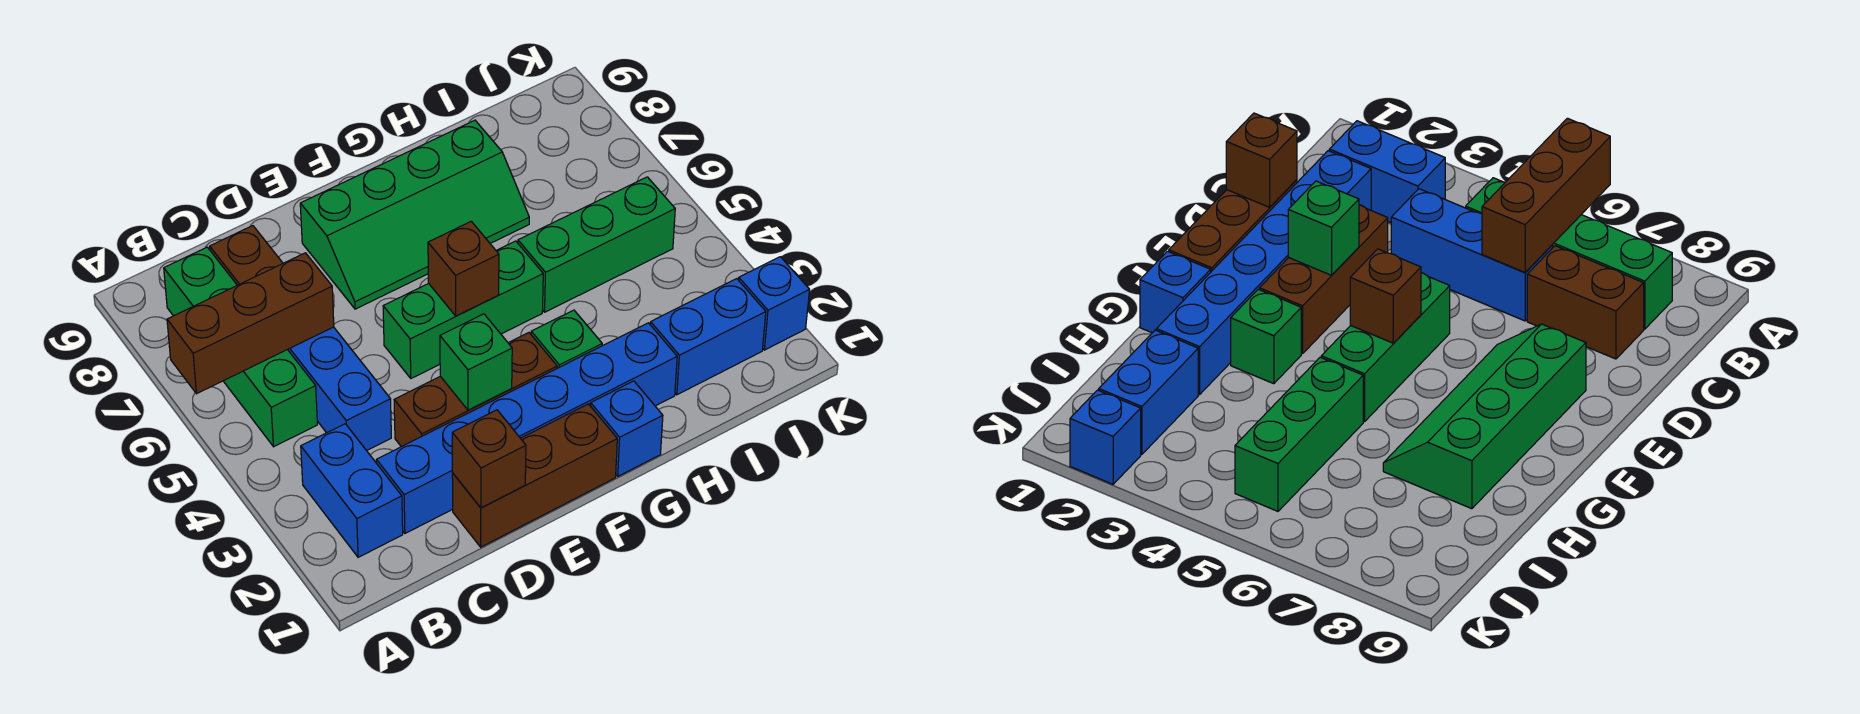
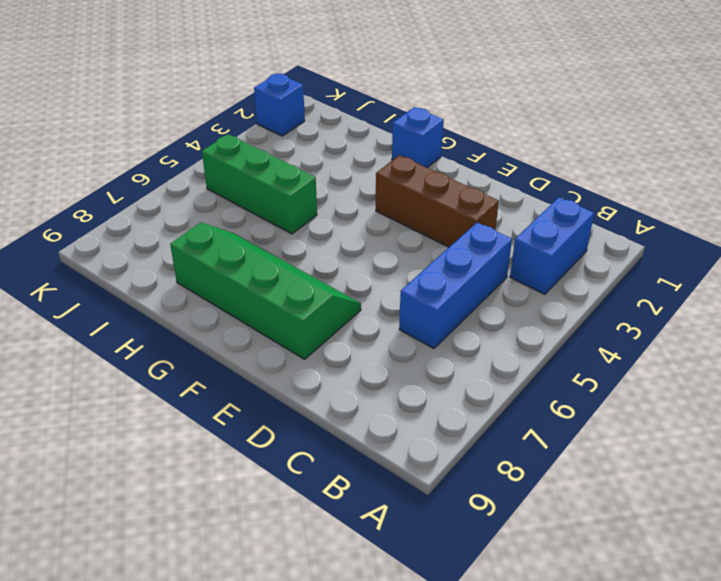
none -> green brick B5:B8 level 1
none -> blue brick C2:H2 level 1
none -> brown brick C7:C8 level 1

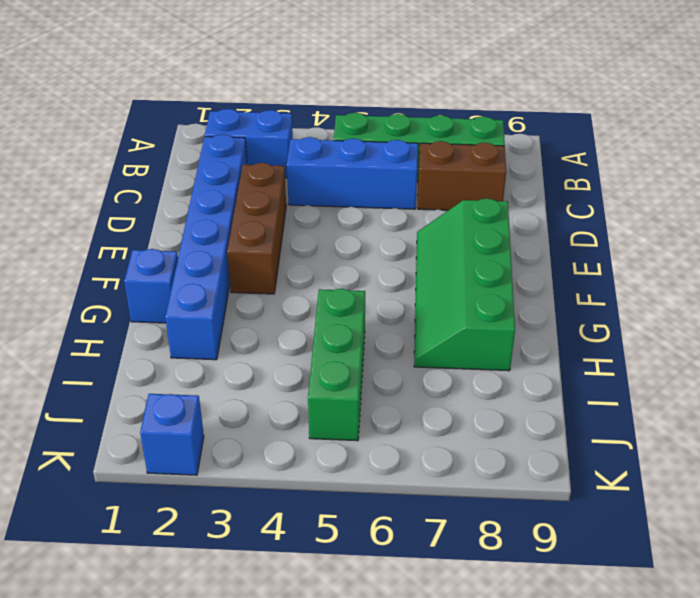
none -> brown brick D1:F1 level 1
none -> green brick E5:G5 level 1
none -> green brick G3 level 1

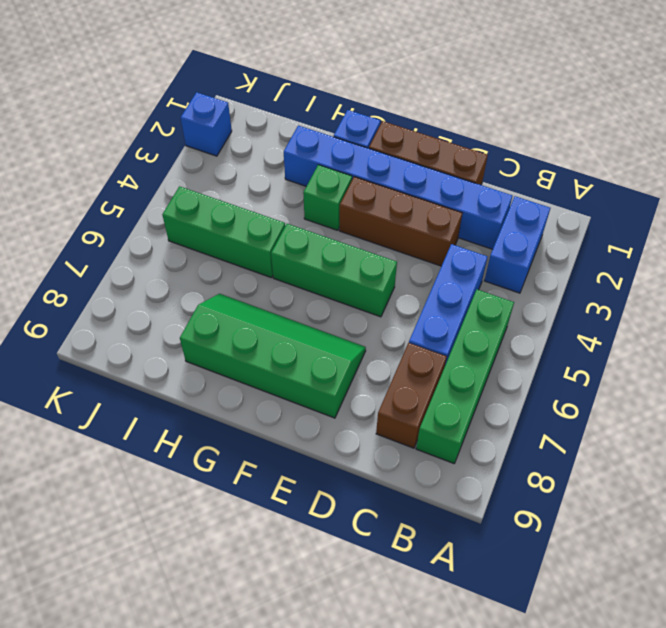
none -> blue brick I2:J2 level 1
none -> brown brick A6:C6 level 2
none -> brown brick D1 level 2

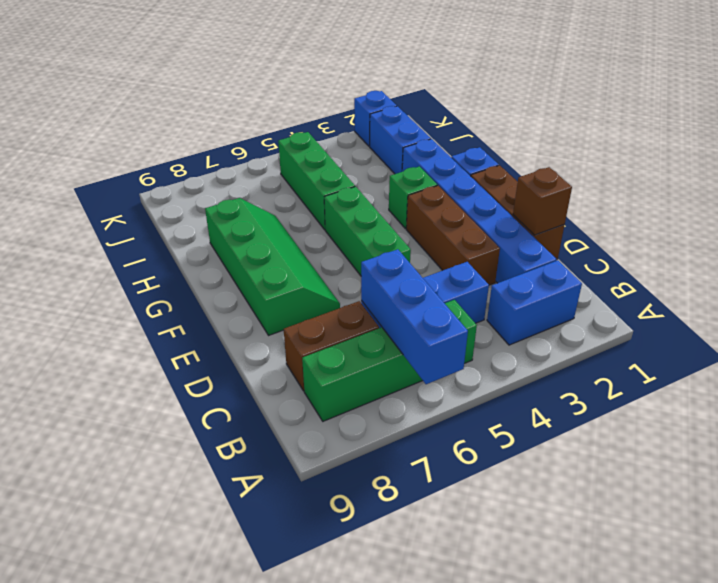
blue brick A6:C6 level 2 -> brown brick A6:C6 level 2
none -> green brick E3 level 2
none -> brown brick F5 level 2

